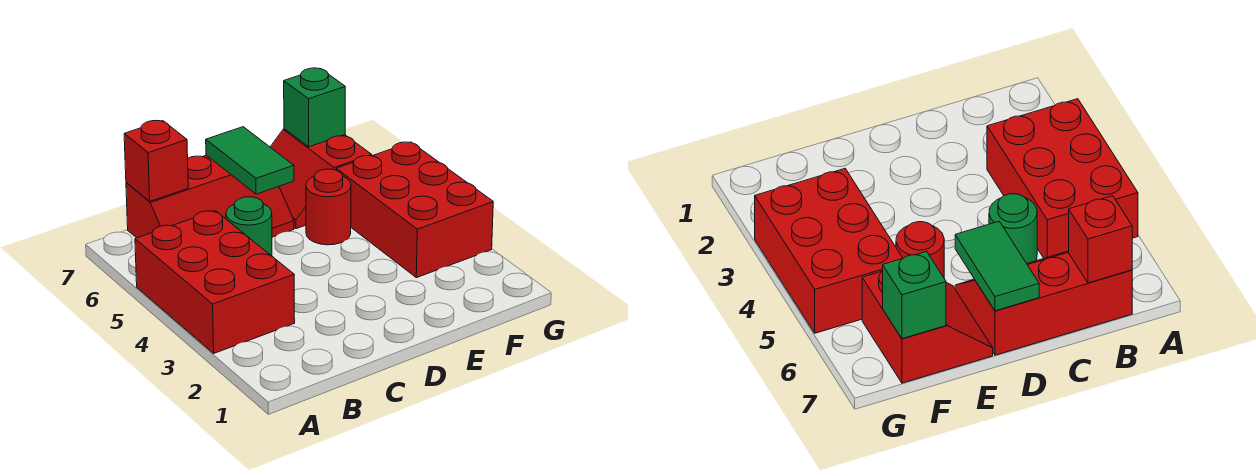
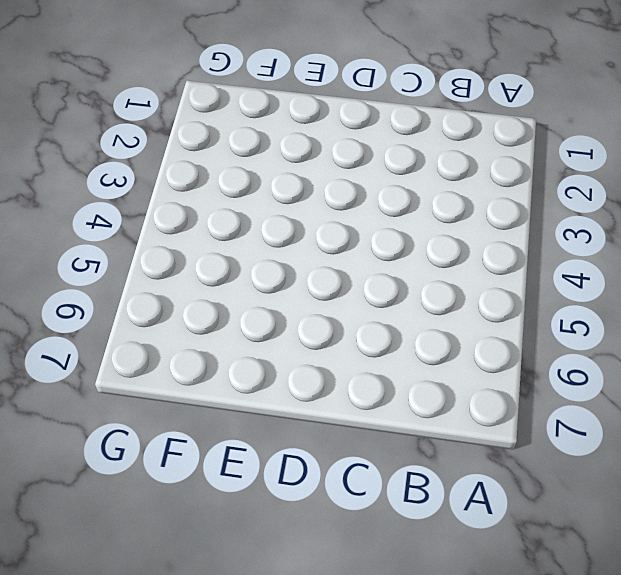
none -> red brick A3:B5 level 1
none -> red slope B6:D7 level 1 top 7

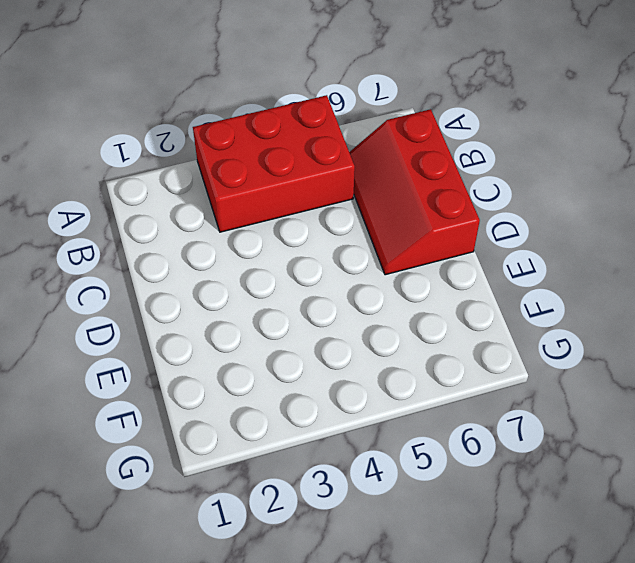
none -> green round brick C5 level 1
none -> red round brick E5 level 1

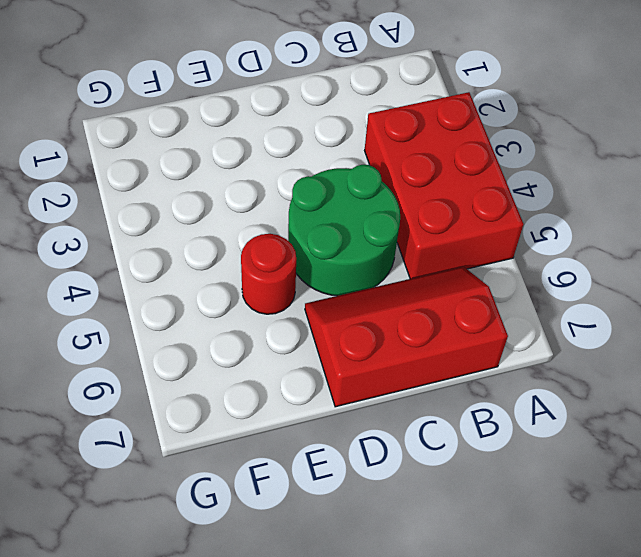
green round brick C4:D5 level 1 -> green round brick C5 level 1
none -> red slope E6:F7 level 1 top F
none -> red brick F3:G5 level 1

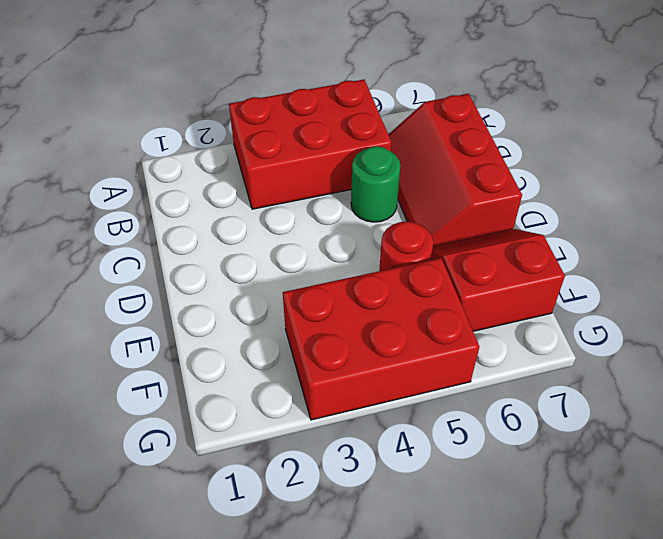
none -> red brick B7 level 2
none -> green tile D6:D7 level 2

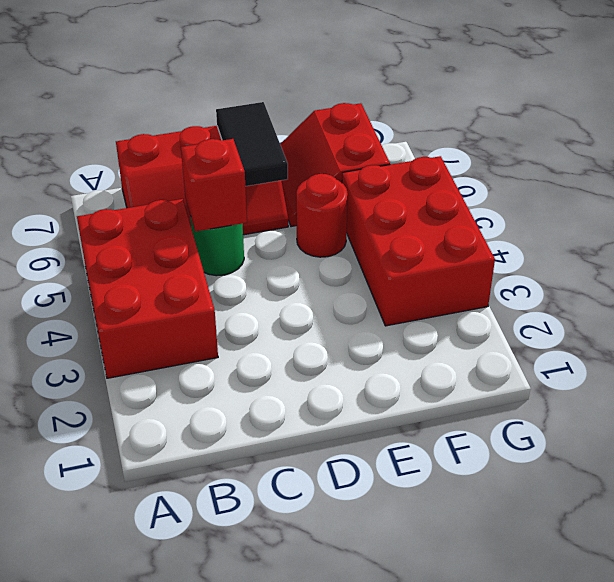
red brick C5 level 2 -> red brick B7 level 2
black tile D6:D7 level 2 -> green tile D6:D7 level 2
none -> green brick F7 level 2

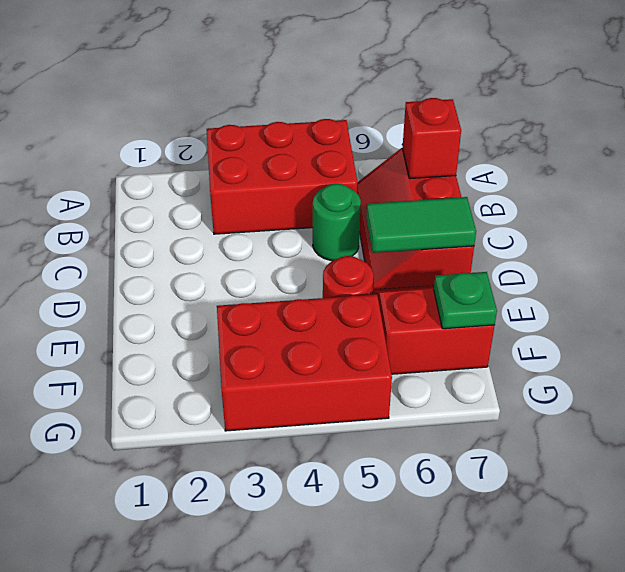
green plate F7 level 2 -> green brick F7 level 2

